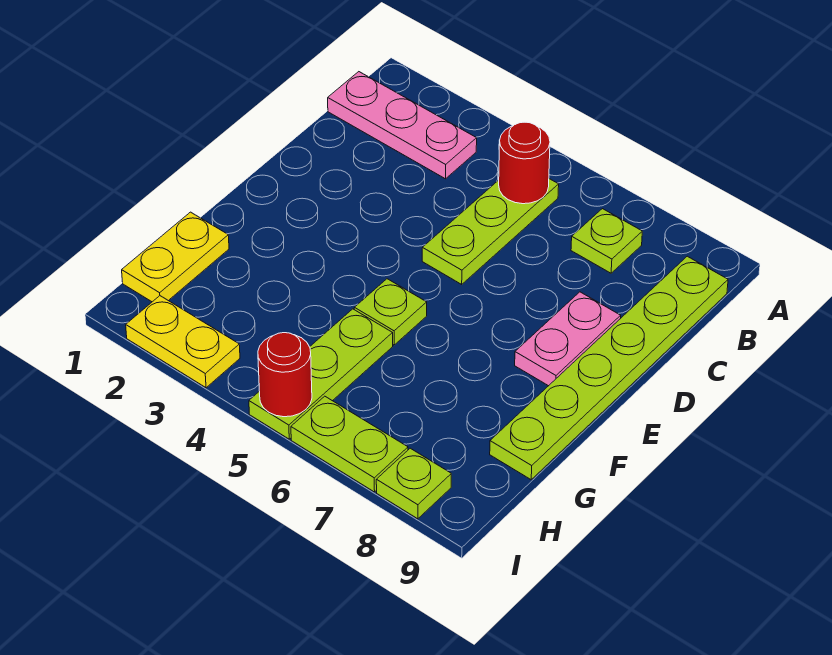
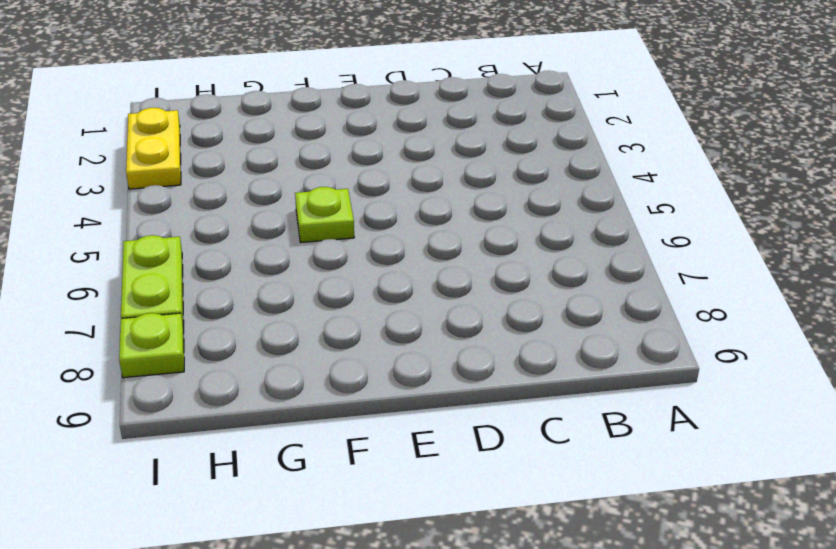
none -> pink plate B1:B3 level 1
none -> lime plate B5:D5 level 1
none -> lime plate B7 level 1

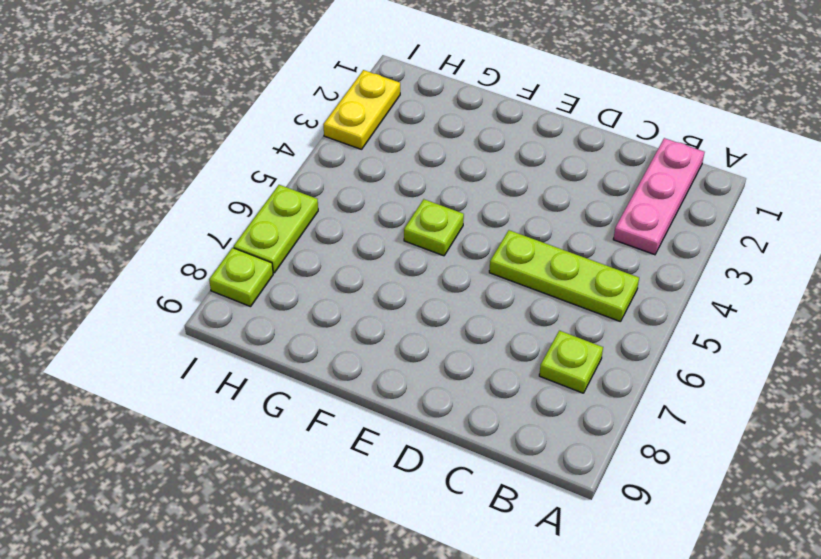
none -> lime plate B9:G9 level 1
none -> pink plate D8:E8 level 1
none -> yellow plate G1:H1 level 1

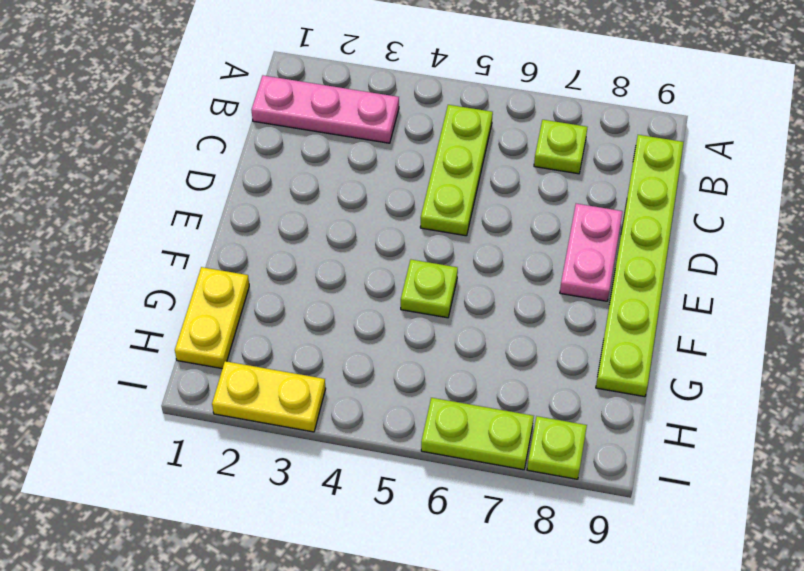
none -> lime plate G5:I5 level 1
none -> red round brick B5 level 2
none -> red round brick I5 level 2

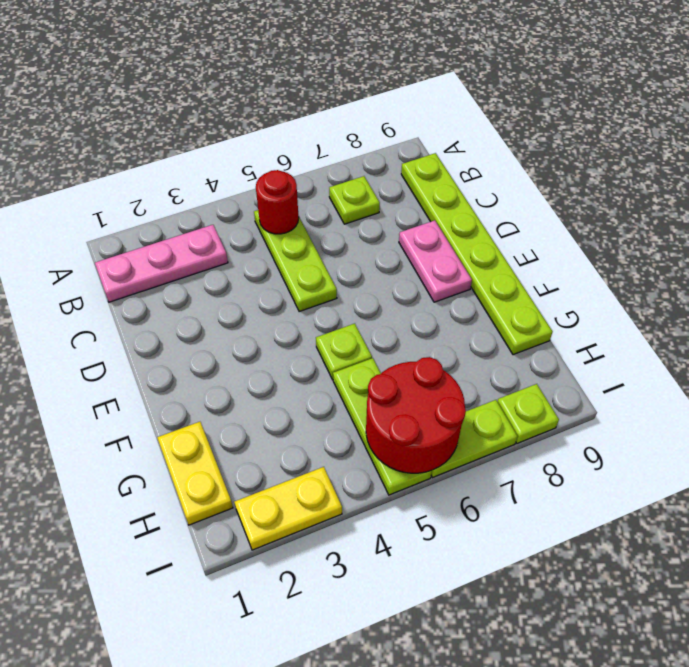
red round brick H5:I6 level 2 -> red round brick I5 level 2

